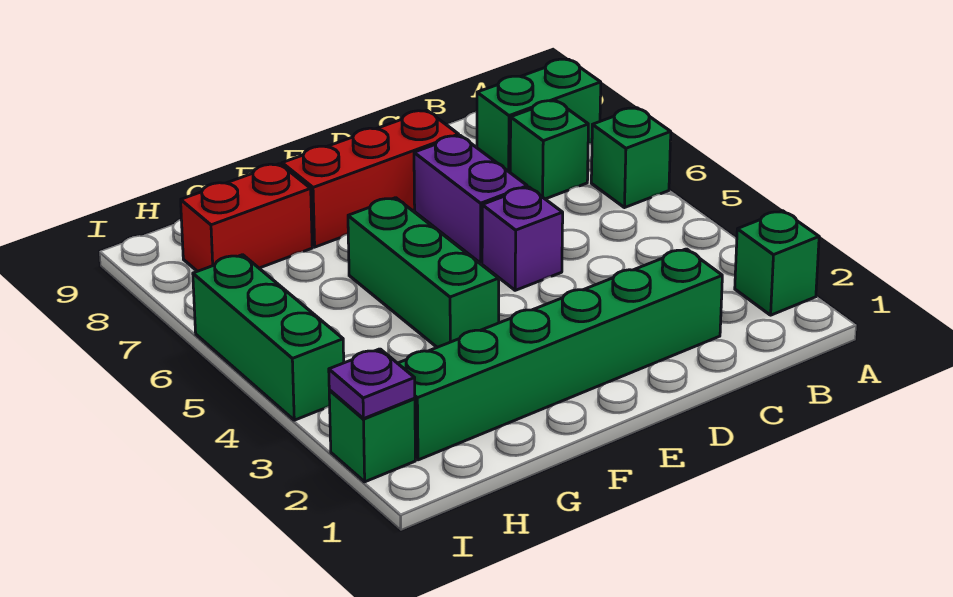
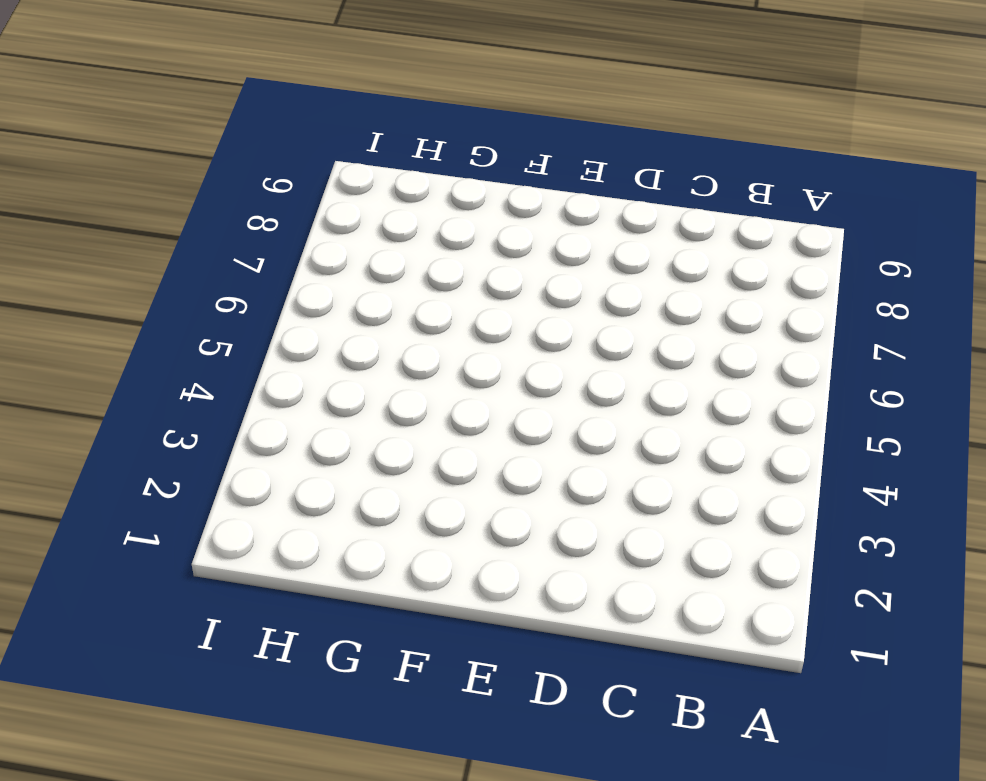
none -> green brick A2 level 1
none -> green brick A6 level 1
none -> green brick A8:B8 level 1

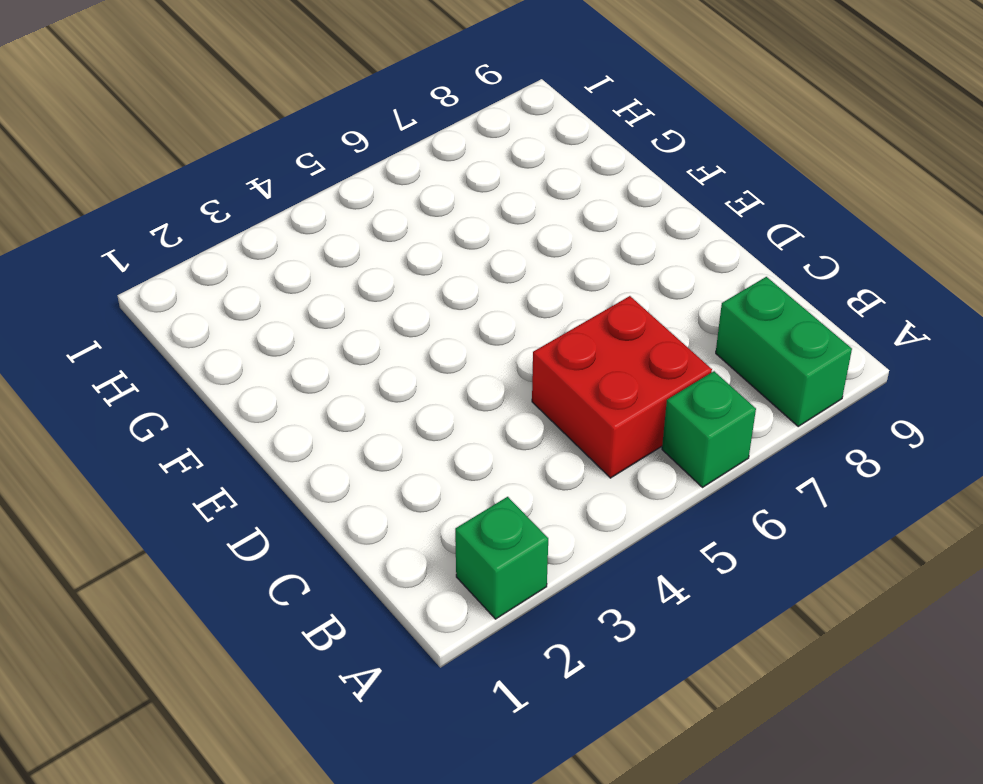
red brick B5:C6 level 1 -> none
none -> green brick B7 level 1
none -> green brick C2:H2 level 1
none -> purple brick D5 level 1

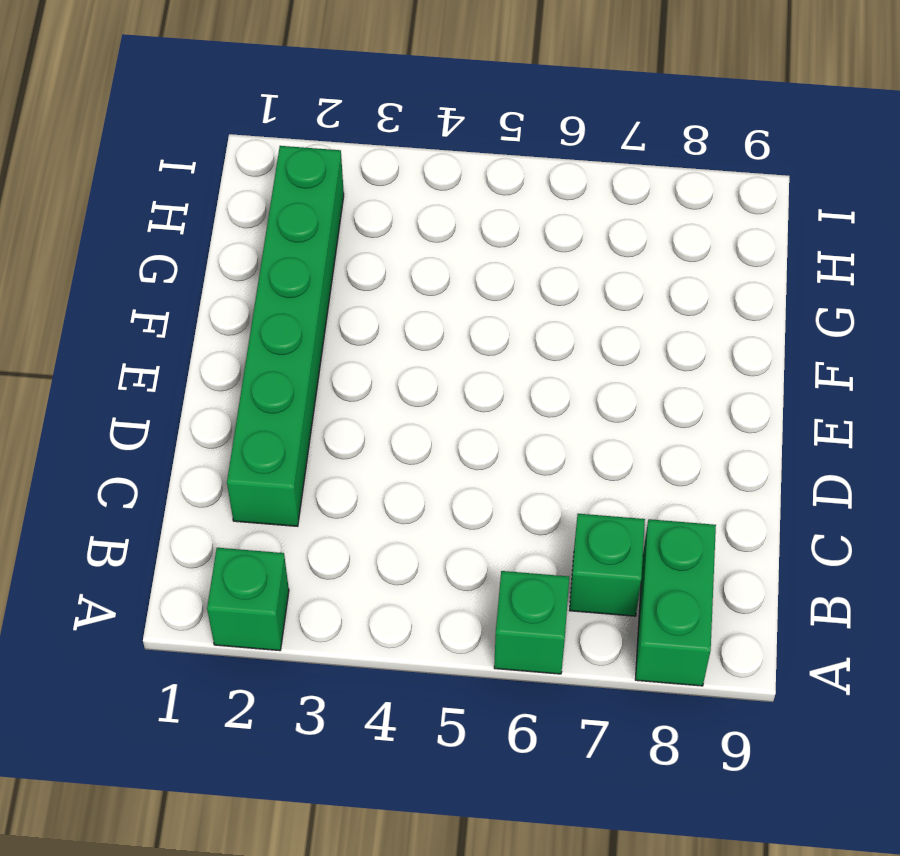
none -> purple brick D5 level 1
none -> purple brick D6:D7 level 1
none -> red brick D8:F8 level 1

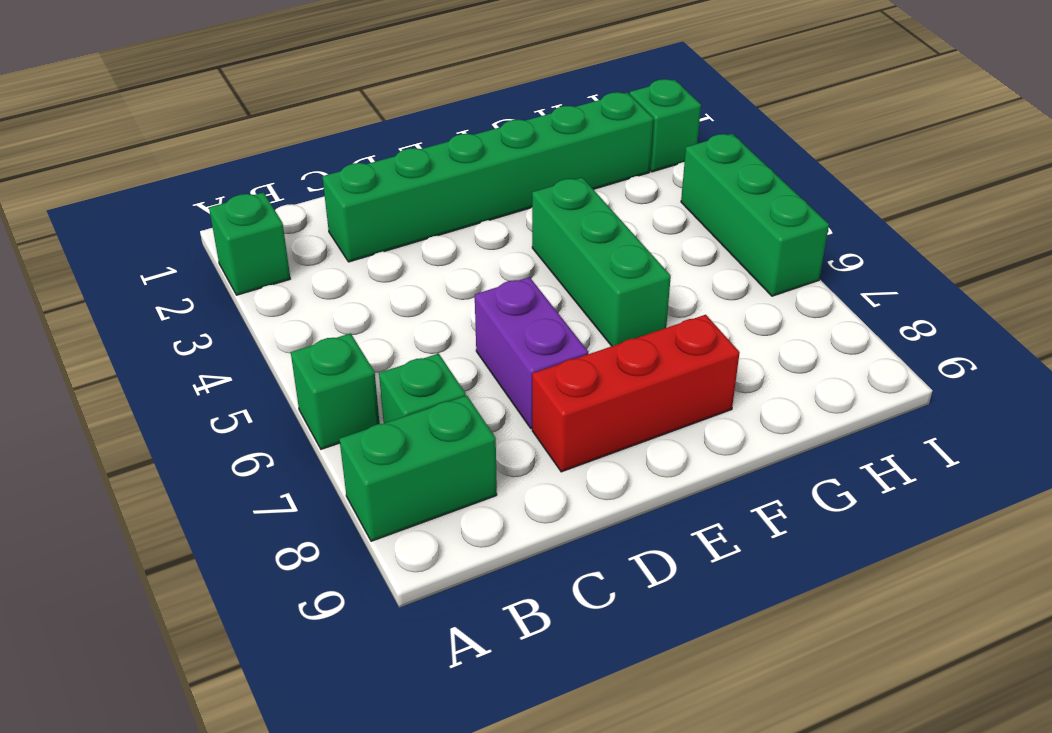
none -> purple brick D5 level 1
none -> red brick G8:H8 level 1
none -> purple plate I2 level 2

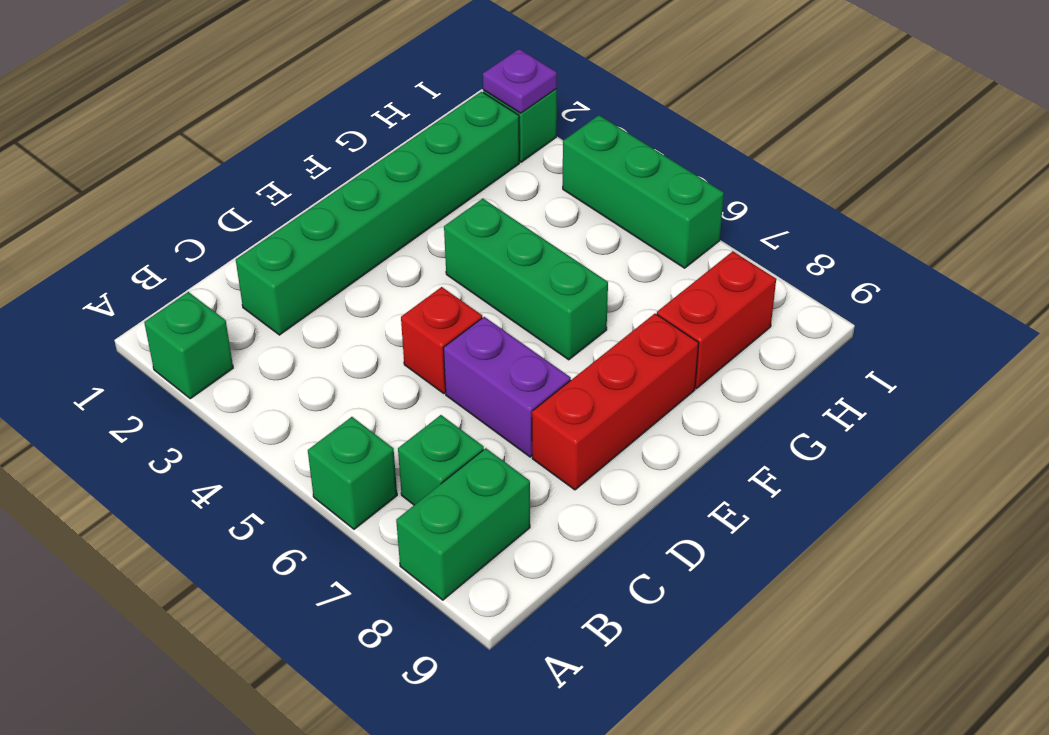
red brick D5 level 1 -> purple brick D5 level 1

